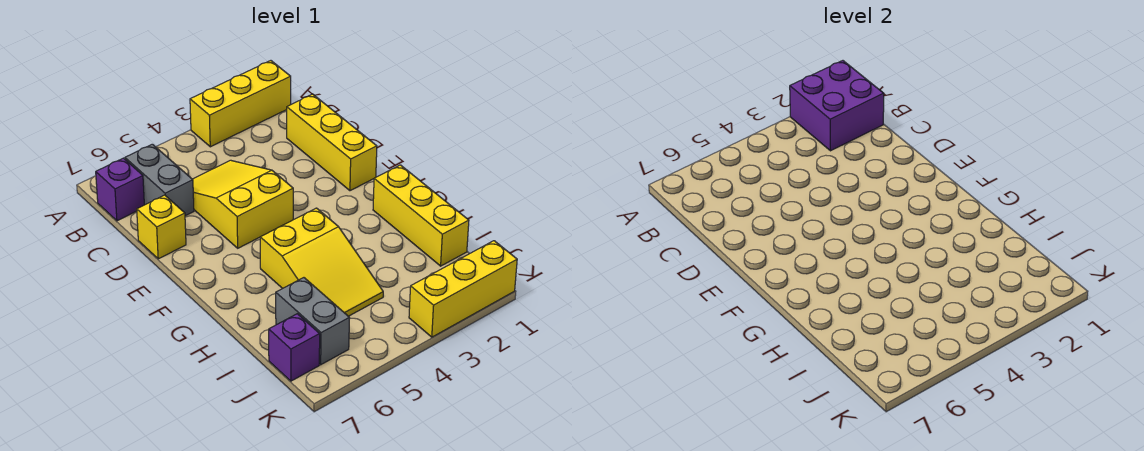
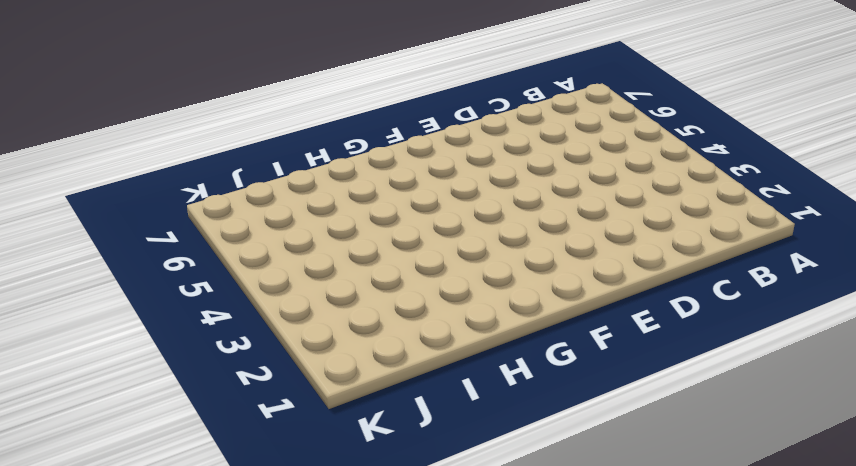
none -> yellow brick A1:A3 level 1
none -> grey brick B6:C6 level 1
none -> purple brick B7 level 1

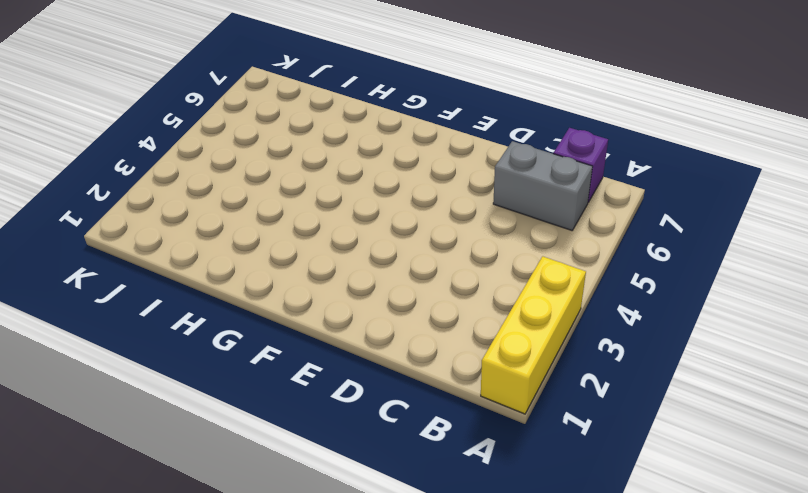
none -> yellow brick C1:E1 level 1
none -> yellow slope C4:E5 level 1 top E
none -> yellow brick D7 level 1

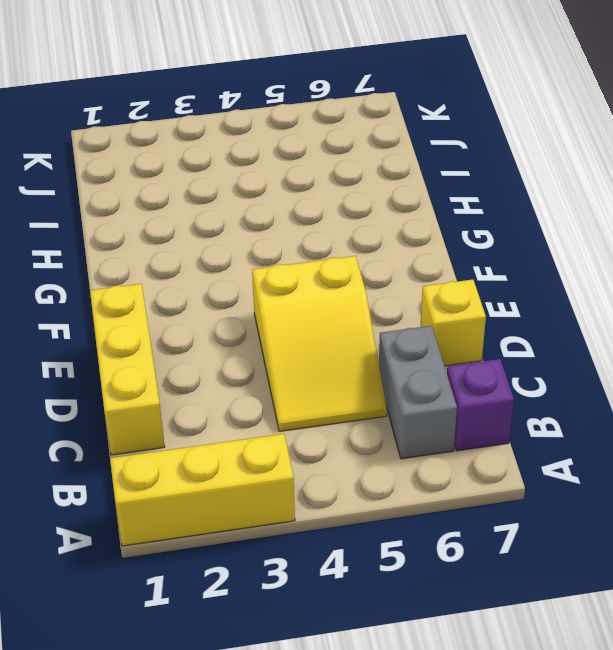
none -> yellow brick G1:I1 level 1
none -> yellow slope G4:I5 level 1 top G
none -> grey brick I6:J6 level 1

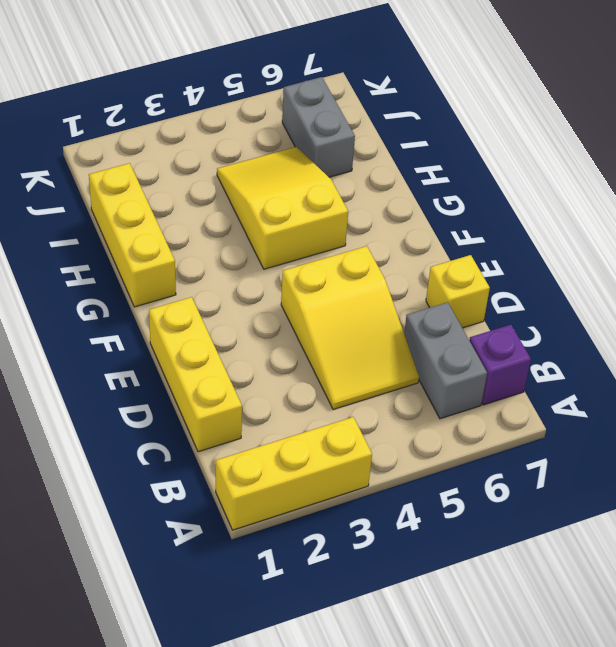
none -> purple brick J7 level 1
none -> yellow brick K1:K3 level 1
none -> purple brick A1:B2 level 2

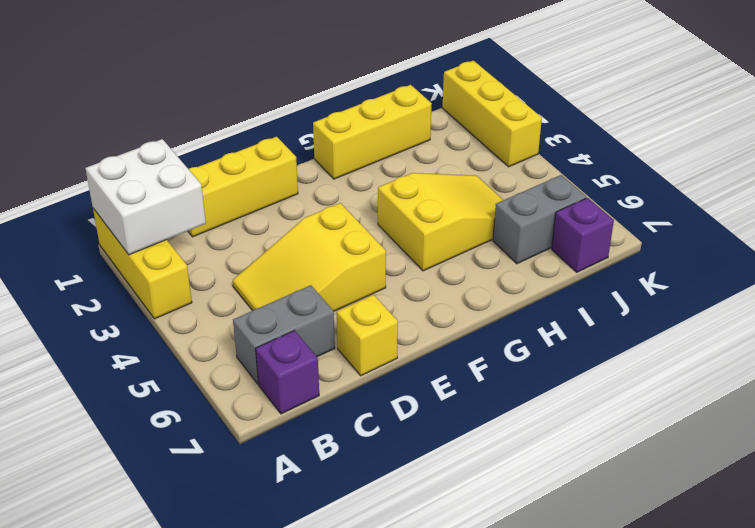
white brick A1:B2 level 2 -> purple brick A1:B2 level 2

